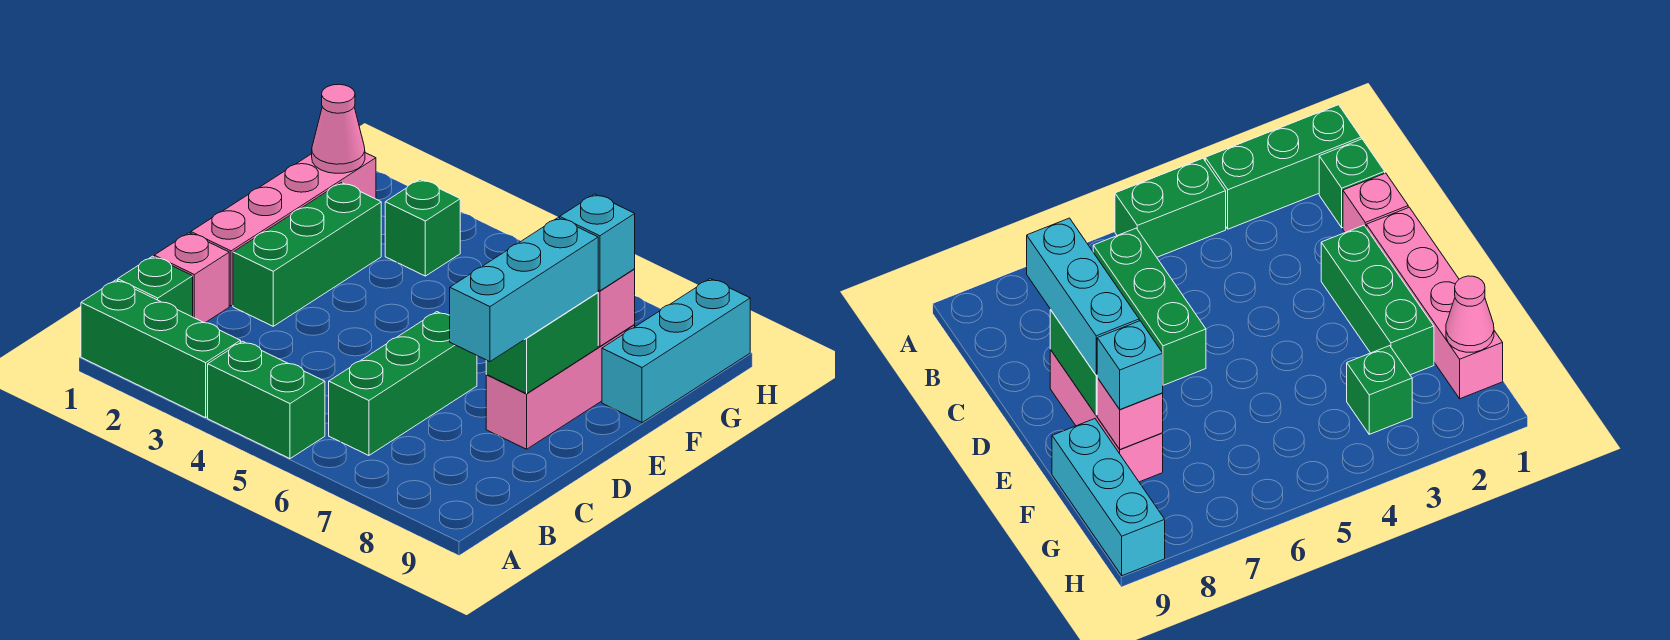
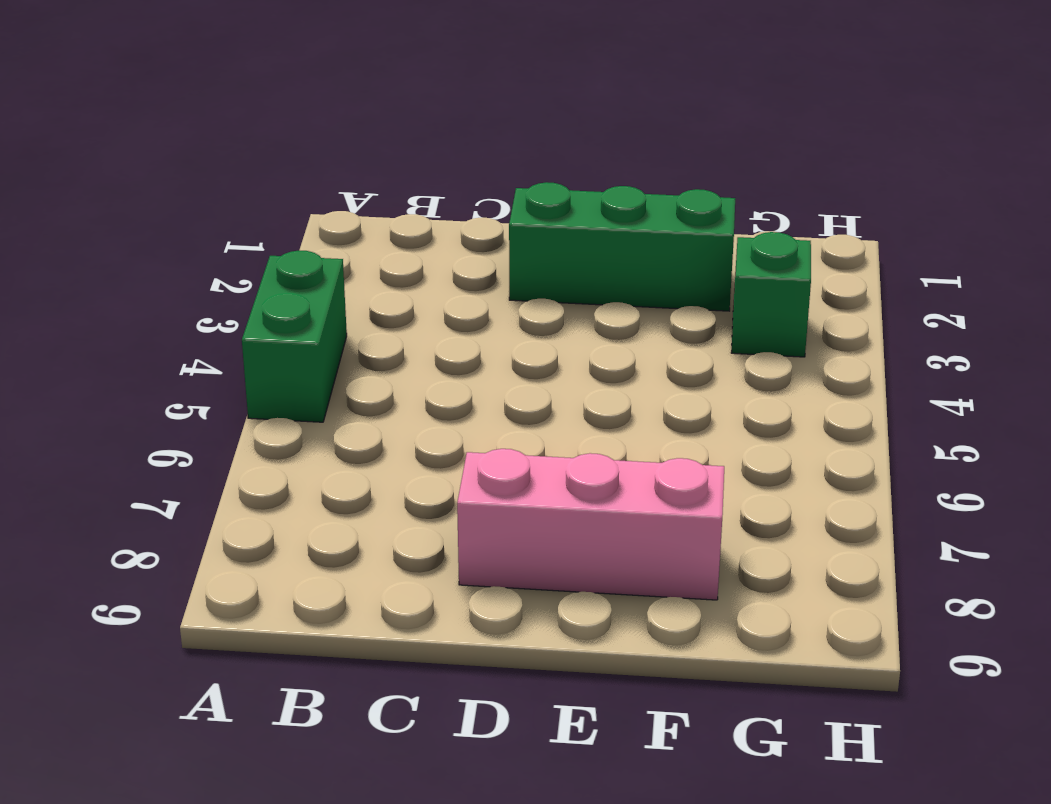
none -> green brick A1:A3 level 1
none -> green brick B1 level 1
none -> green brick B6:D6 level 1

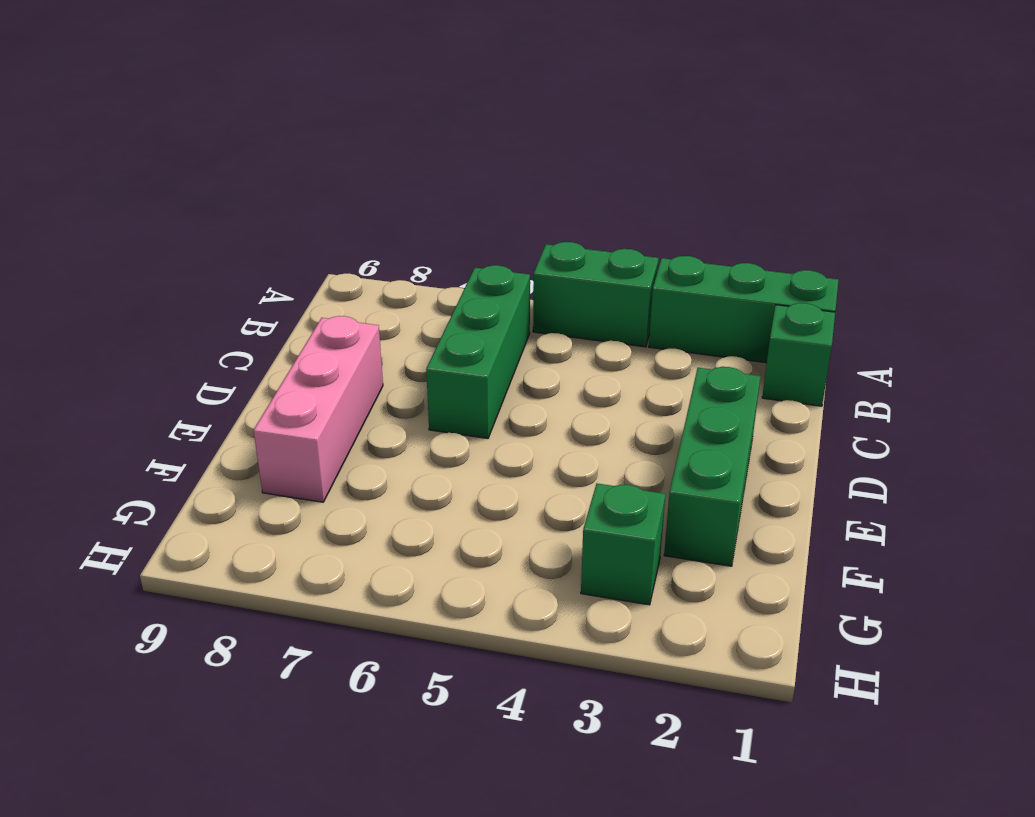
none -> pink brick C1 level 1
none -> pink brick D1:G1 level 1
none -> cyan brick F9:H9 level 1

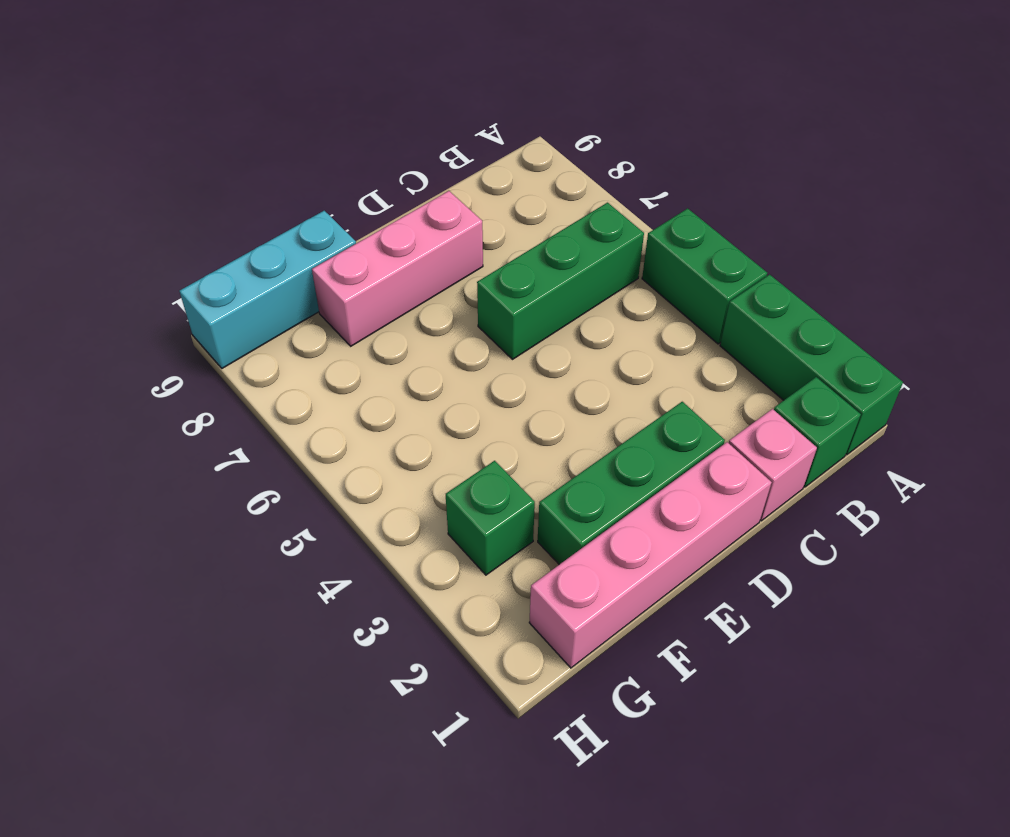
none -> green brick D8:E8 level 2
none -> pink brick F8 level 2
none -> pink cone G1 level 2

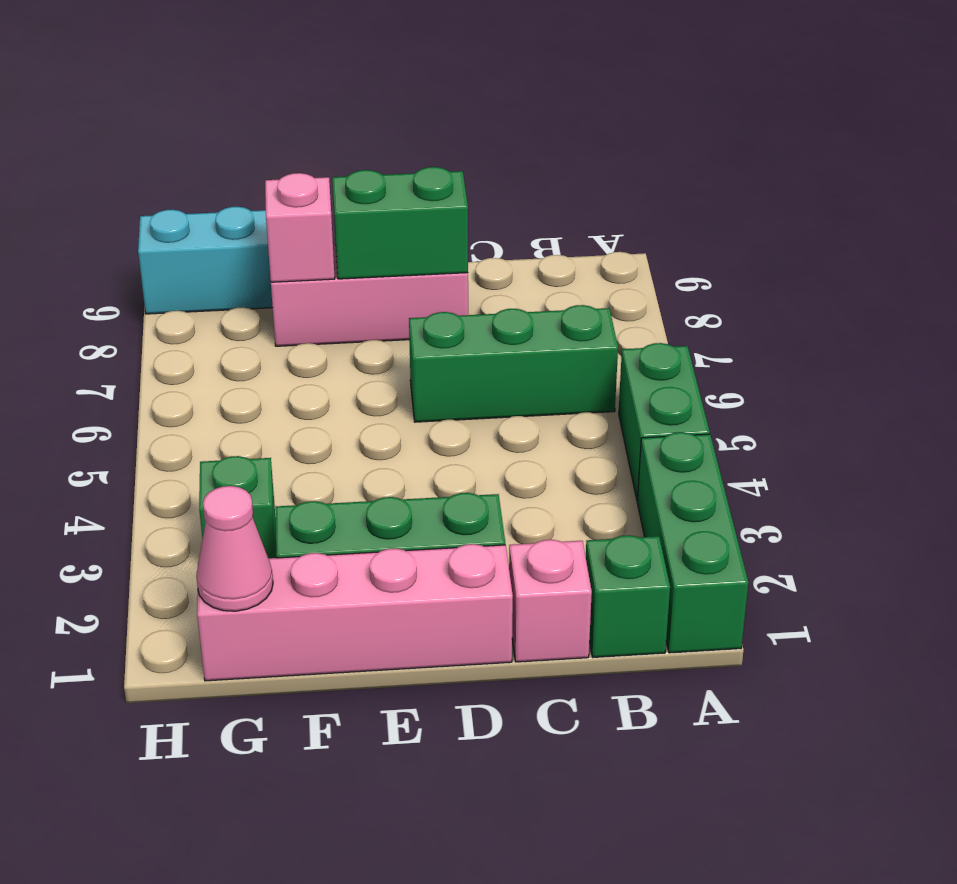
none -> cyan brick C8:E8 level 3
none -> cyan brick F8 level 3

